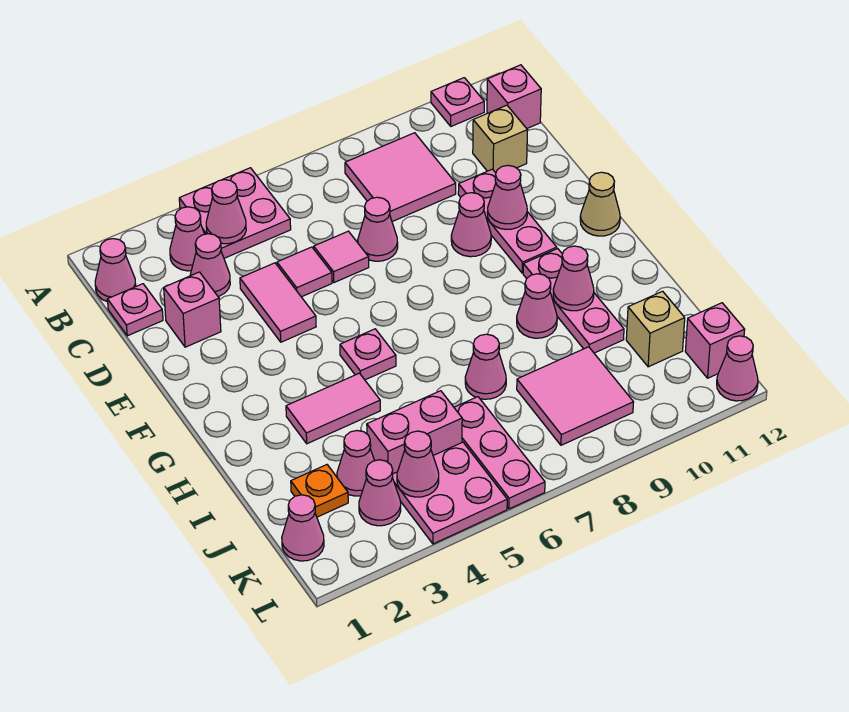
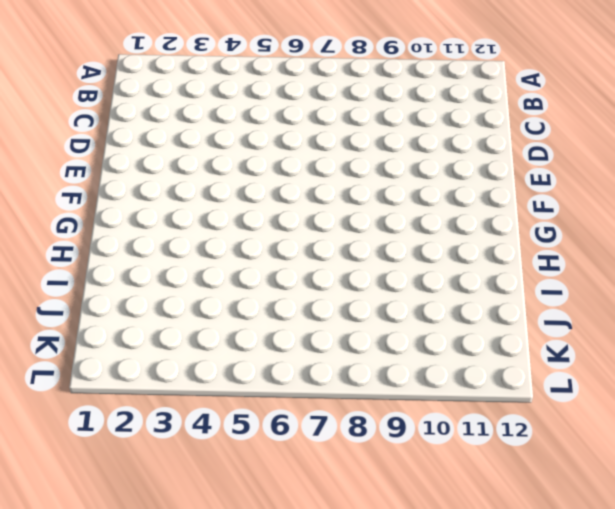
none -> pink plate A4:B5 level 1
none -> pink plate A11 level 1
none -> pink cone B1 level 1
none -> pink cone B3 level 1

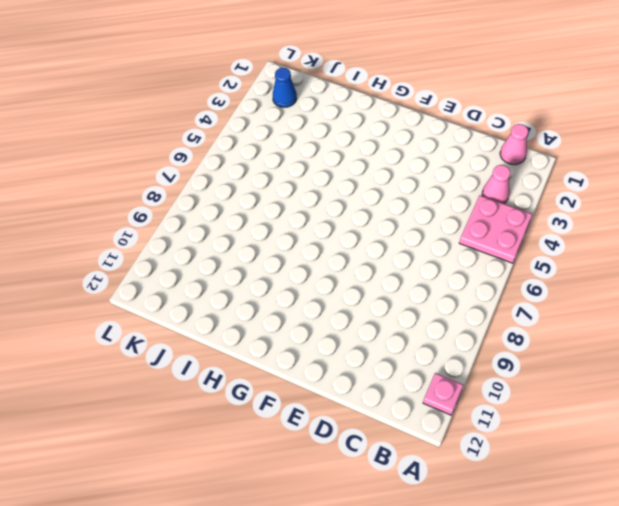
blue cone K2 level 1 -> none
none -> pink tile B8:C9 level 1
none -> pink brick B12 level 1
none -> pink plate C1 level 1
none -> pink cone C3 level 1

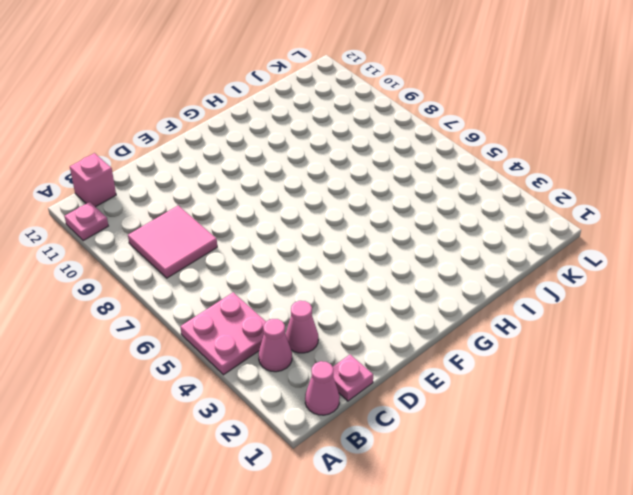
none -> tan brick C11 level 1
none -> pink brick D2 level 1
none -> pink tile D4:E4 level 1
none -> pink tile D5 level 1

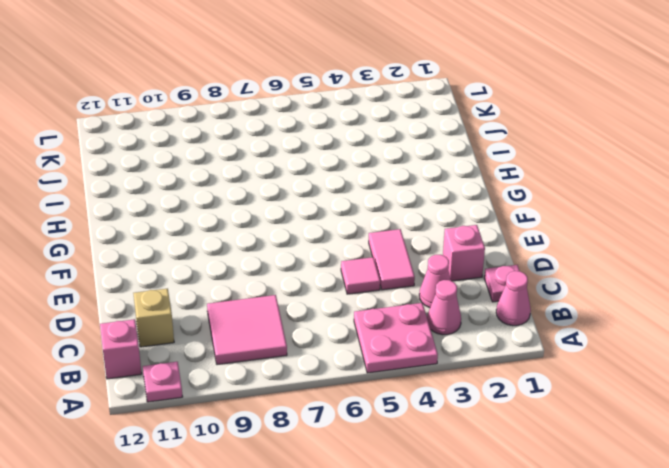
none -> pink tile D6 level 1
none -> pink cone D7 level 1
none -> pink plate D10:F10 level 1
none -> pink cone E9 level 1

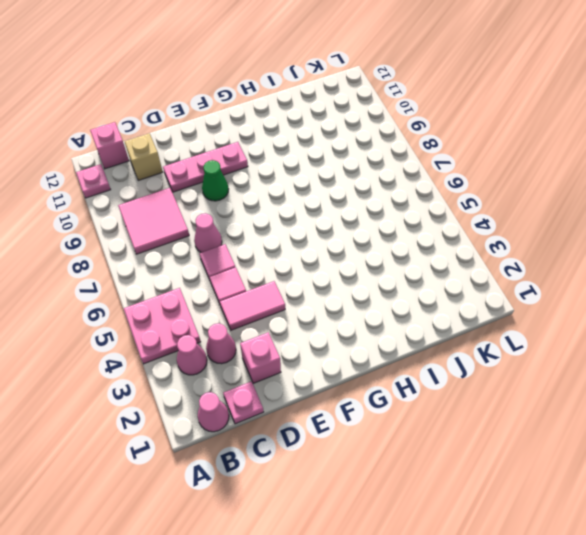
green cone E9 level 1 -> pink cone E9 level 1
none -> tan cone F12 level 1
none -> pink plate G5 level 1
none -> pink plate G10:I10 level 1
none -> pink tile H3:H4 level 1

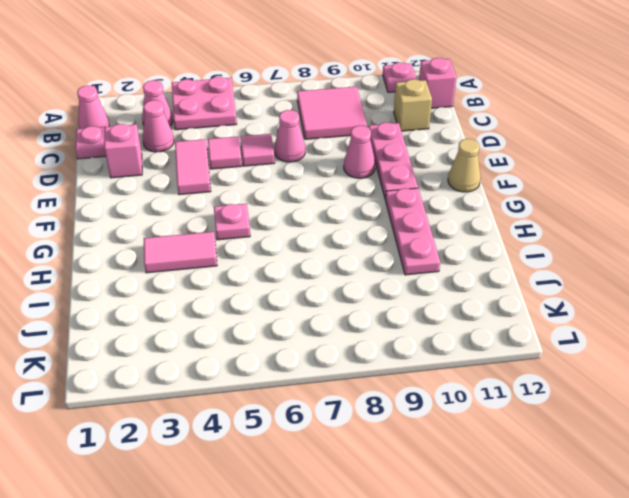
none -> pink cone H9 level 1
none -> pink cone I7 level 1
none -> orange plate J2 level 1
none -> pink cone J3 level 1

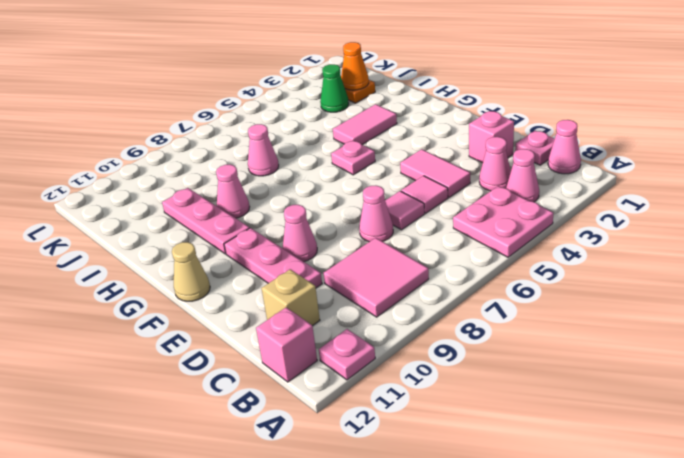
orange cone J2 level 2 -> none
green cone J3 level 1 -> pink cone J3 level 1
none -> pink brick J4:J5 level 1
none -> pink plate J6:L6 level 1
none -> pink tile J8:K9 level 1
none -> tan brick J11 level 1

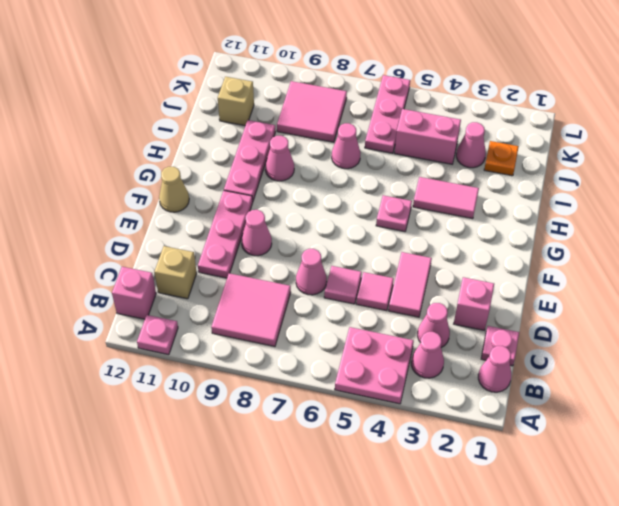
none -> pink cone K1 level 1
none -> pink cone K3 level 1
none -> pink plate K4:L5 level 1
none -> pink brick K12 level 1

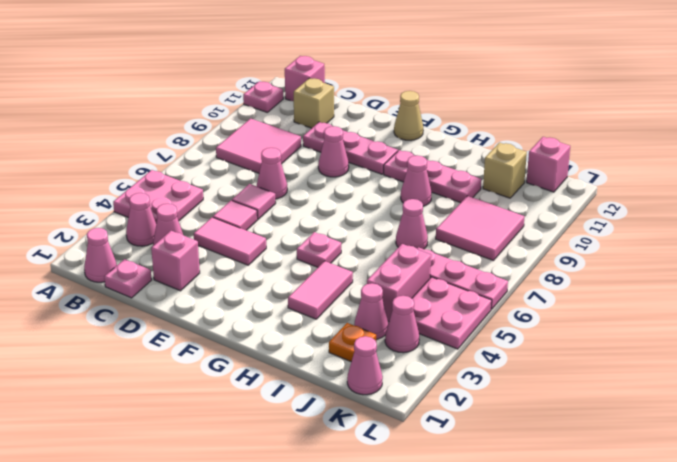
none -> pink cone L12 level 1
none -> pink cone B4 level 2
none -> pink cone E10 level 2
none -> pink cone H10 level 2

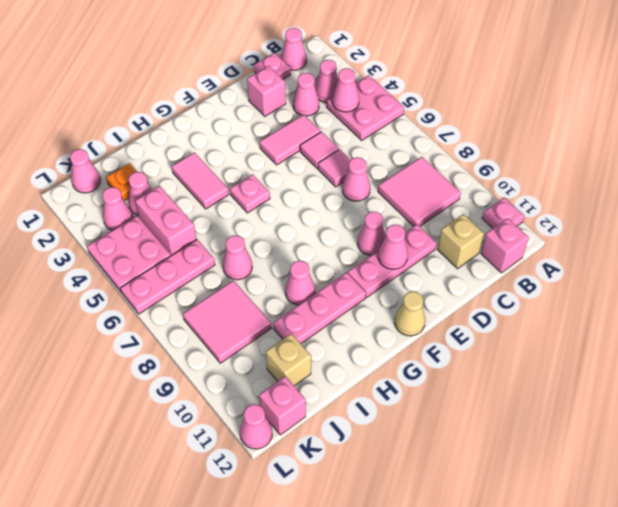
none -> pink cone H10 level 2
none -> pink cone K4 level 2

